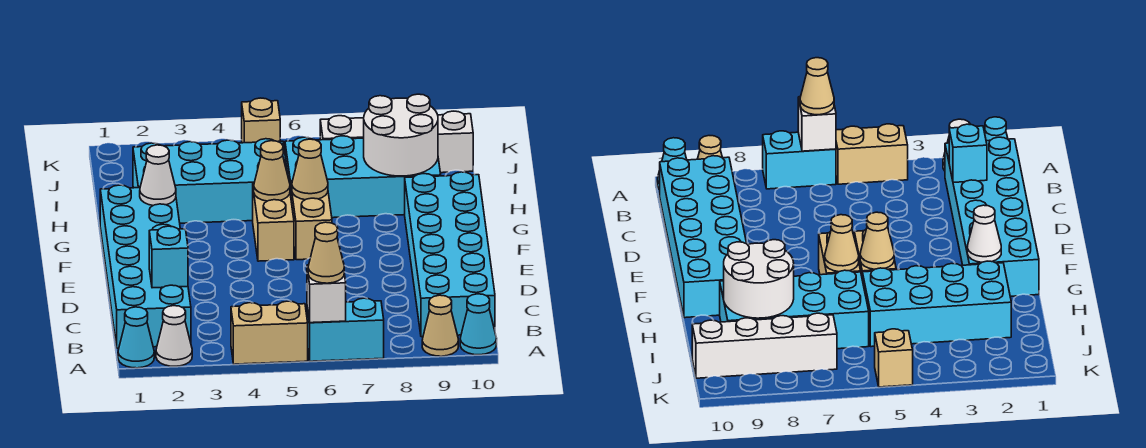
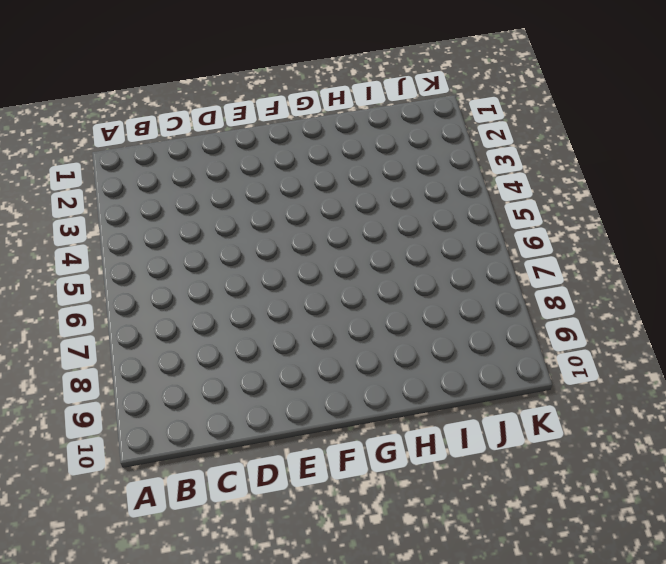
none -> cyan cone A1 level 1
none -> white cone A2 level 1
none -> tan brick A4:A5 level 1

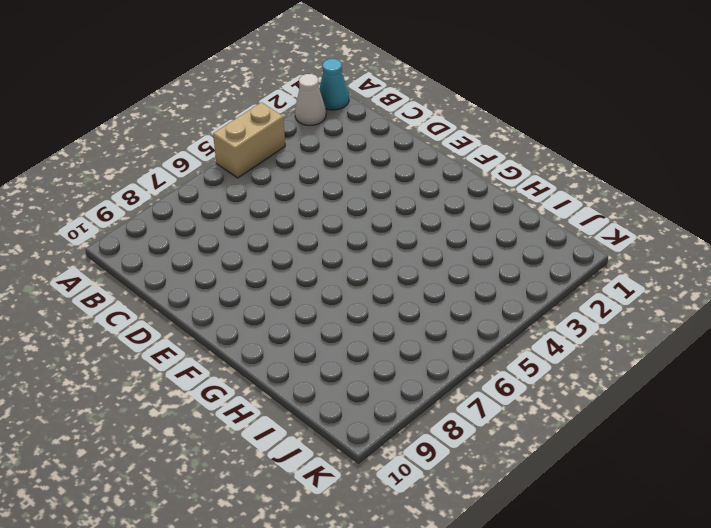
none -> cyan brick A6:A7 level 1
none -> tan cone A9 level 1
none -> cyan cone A10 level 1

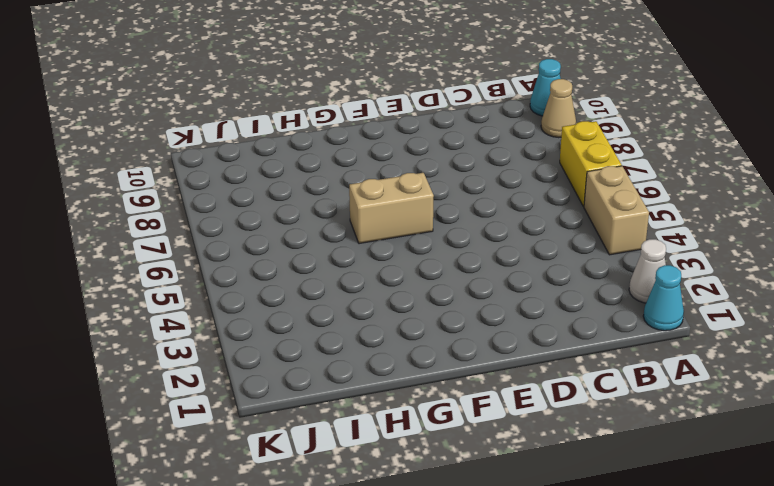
yellow brick A6:A7 level 1 -> cyan brick A6:A7 level 1
none -> cyan brick B1:G2 level 1
none -> cyan brick B9:G10 level 1
none -> tan brick F5:G5 level 1

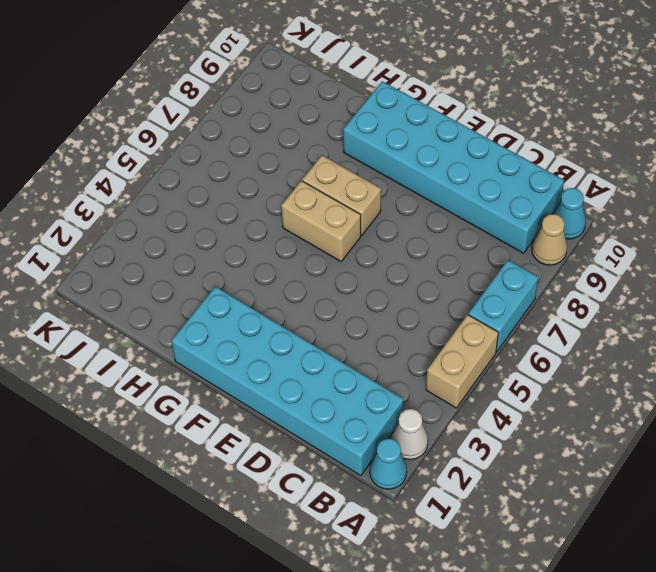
tan brick F7:G7 level 1 -> tan brick F5:G5 level 1
none -> cyan brick H2:I5 level 1
none -> cyan brick H6:I9 level 1
none -> white brick J7:J10 level 1

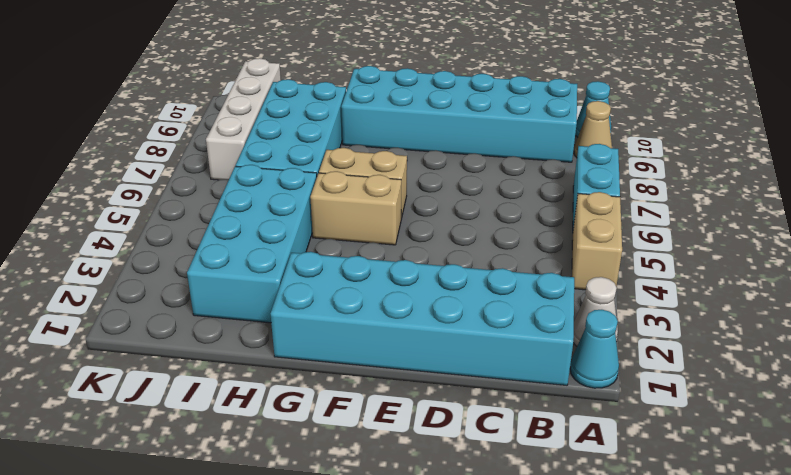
none -> tan brick K5 level 1
none -> white brick A6 level 2
none -> cyan brick C2 level 2

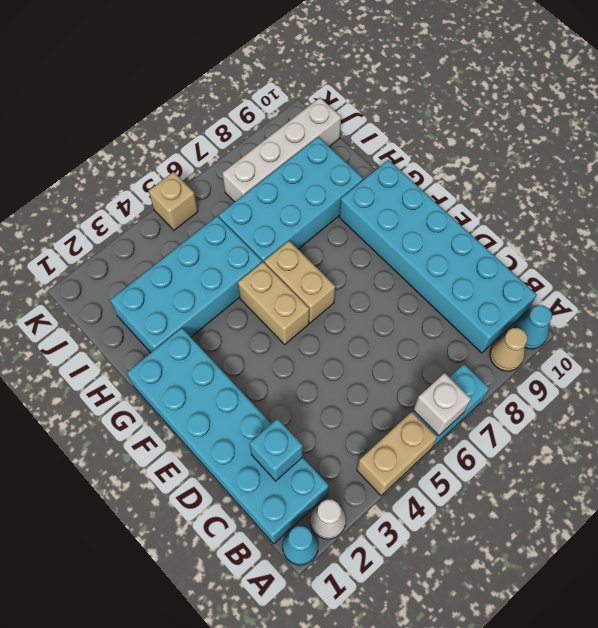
none -> white cone G2 level 2
none -> tan cone G5 level 2
none -> tan cone G6 level 2

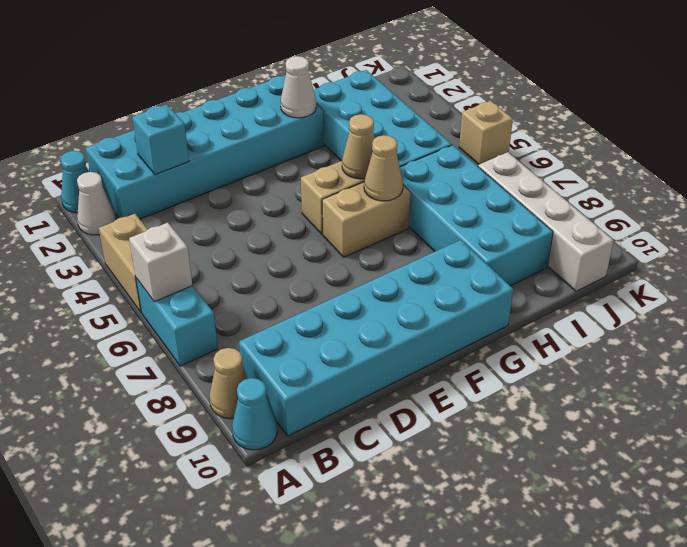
none -> white round brick H8:I9 level 2
none -> tan cone A6 level 3

